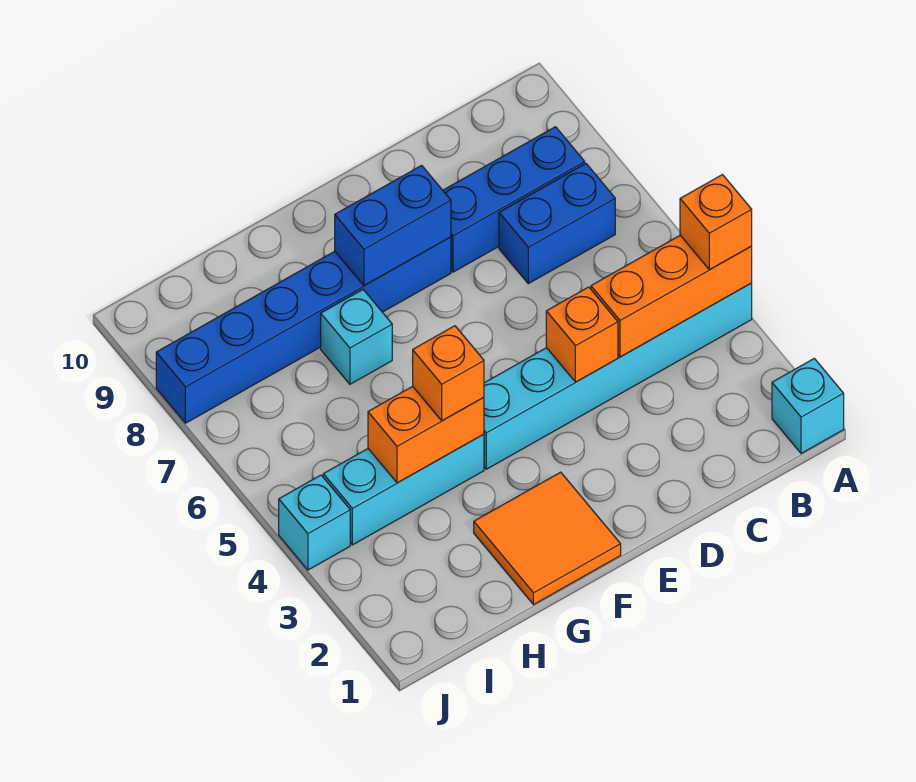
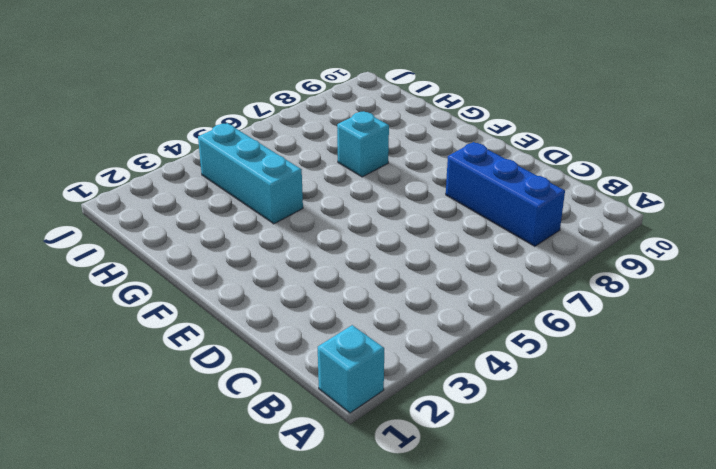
none -> cyan brick A4:F4 level 1
none -> blue brick B7:C7 level 1
none -> blue brick E8:J8 level 1

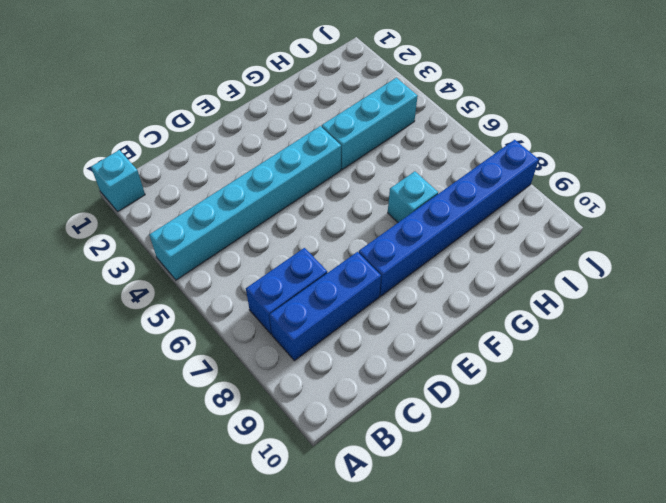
none -> orange tile F1:G2 level 1
none -> cyan brick J4 level 1
none -> orange brick A4:C4 level 2

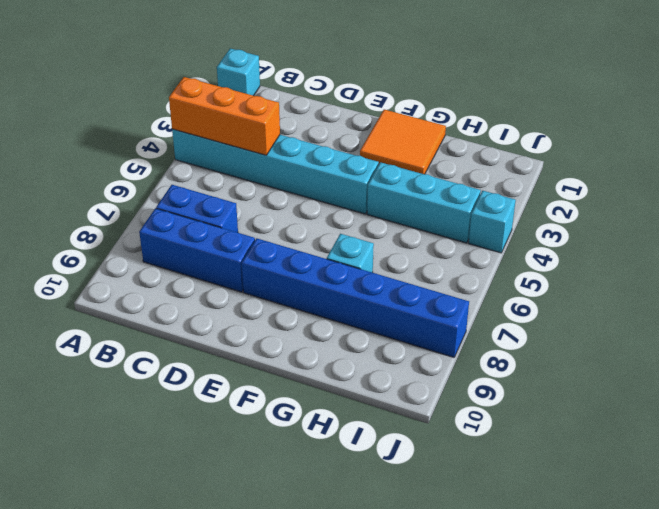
none -> orange brick D4 level 2
none -> blue brick E8:F8 level 2
none -> orange brick G4:H4 level 2

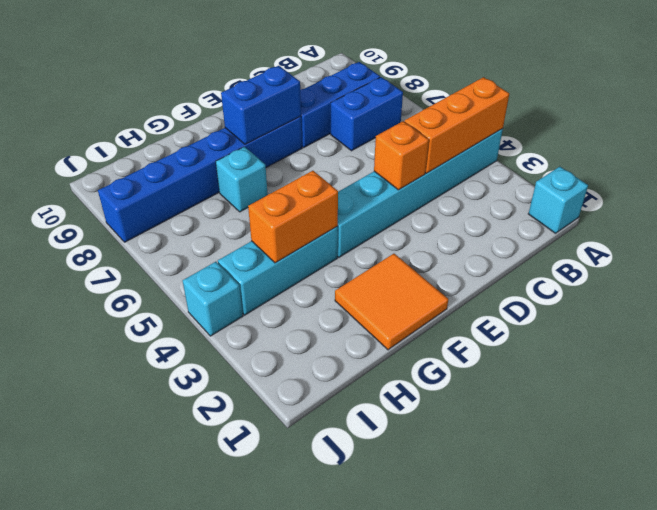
none -> orange brick A4 level 3
none -> orange brick G4 level 3

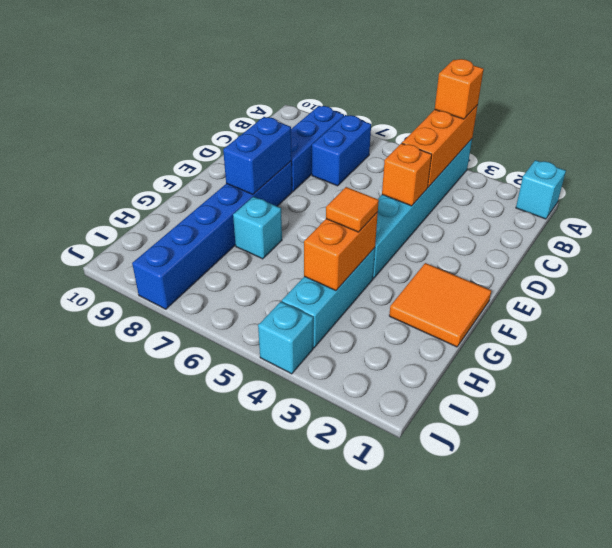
orange tile G4 level 3 -> orange brick G4 level 3

